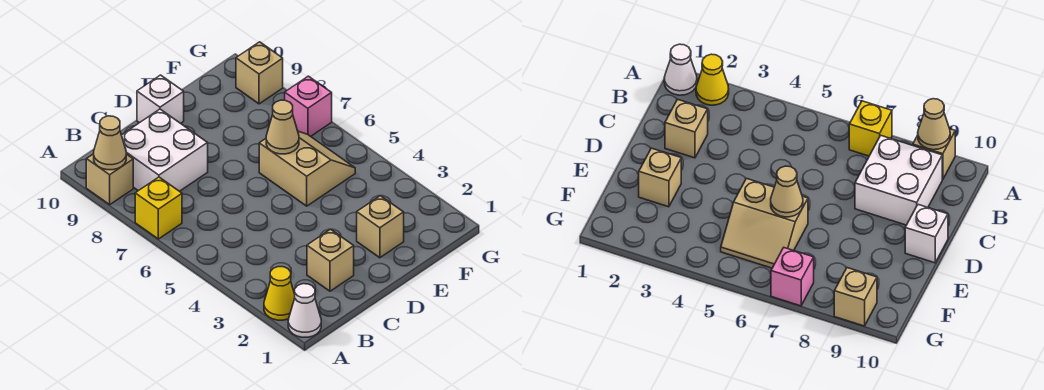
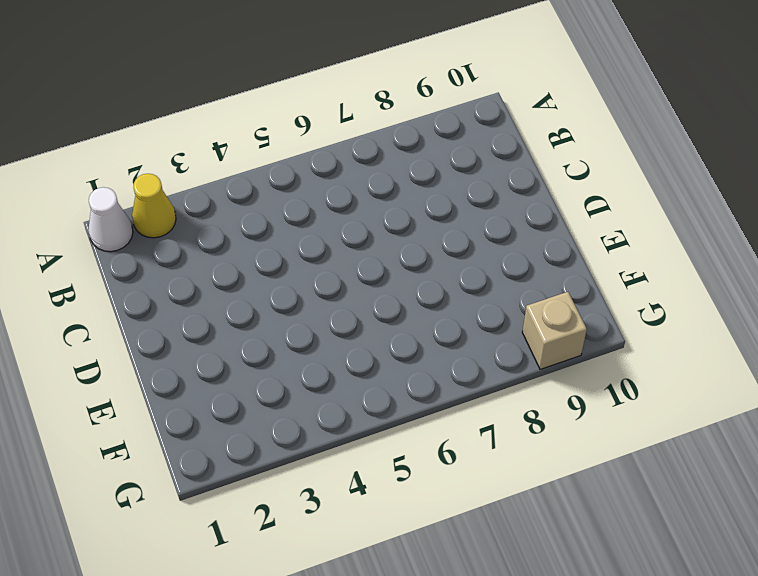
none -> yellow brick A7 level 1
none -> tan brick A9 level 1
none -> white brick B8:C9 level 1

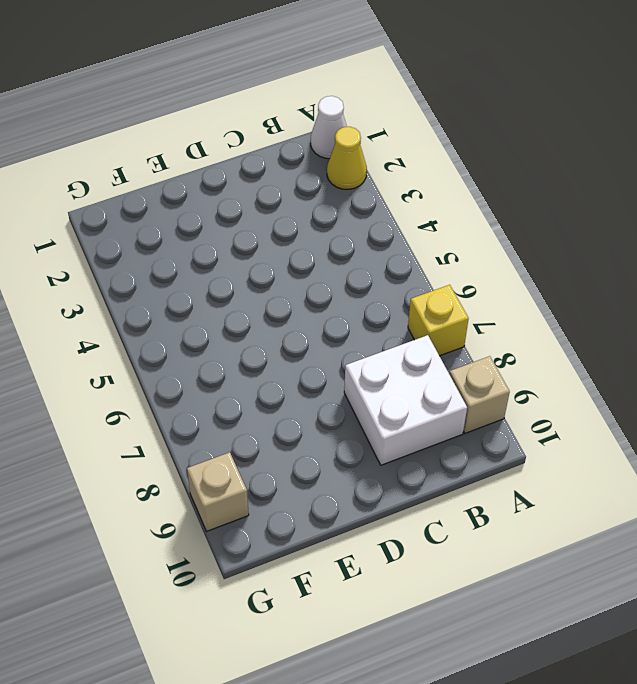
none -> tan brick C2 level 1
none -> white brick D10 level 1
none -> tan brick E2 level 1

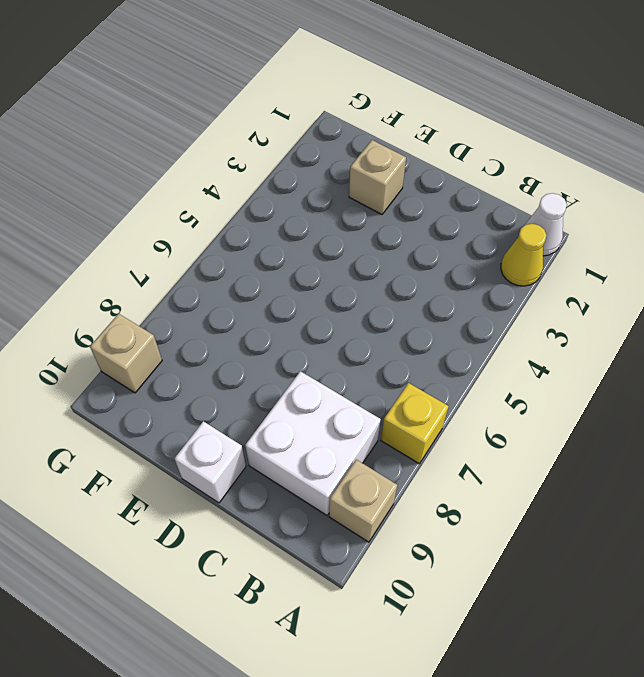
none -> tan brick C2 level 1
none -> tan slope E5:F6 level 1 top E
none -> pink brick G7 level 1

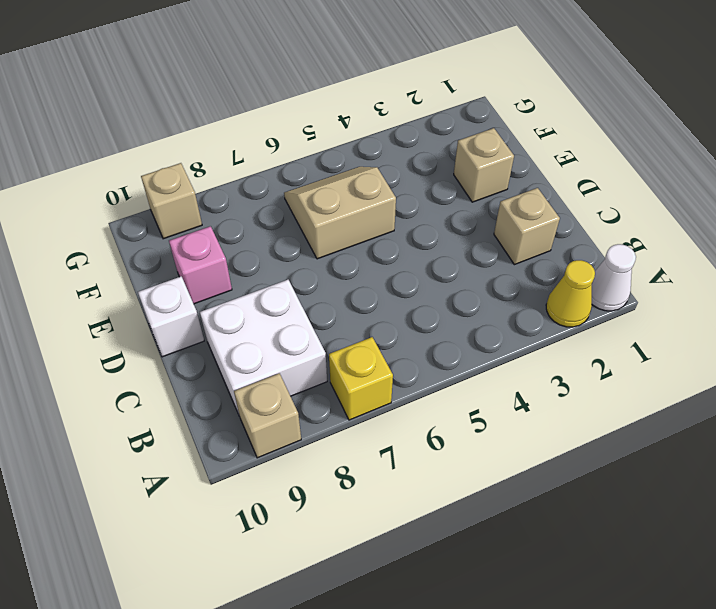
pink brick E9 level 1 -> pink brick G7 level 1
none -> tan cone A9 level 2
none -> tan cone E6 level 2

